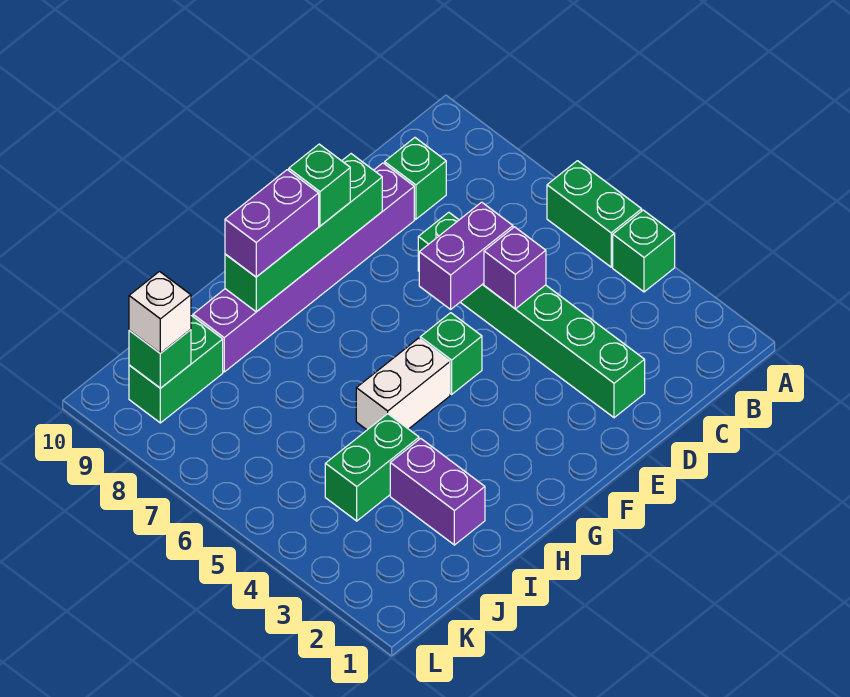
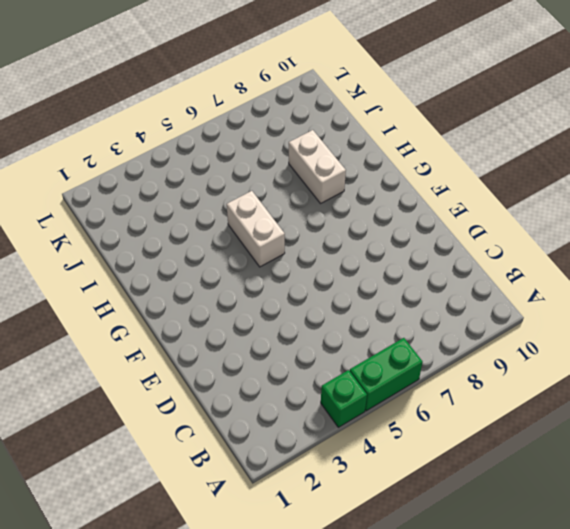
white brick H8:I8 level 1 -> none
none -> green brick C9 level 1
none -> green brick D2:D7 level 1
none -> purple brick D9:I9 level 1

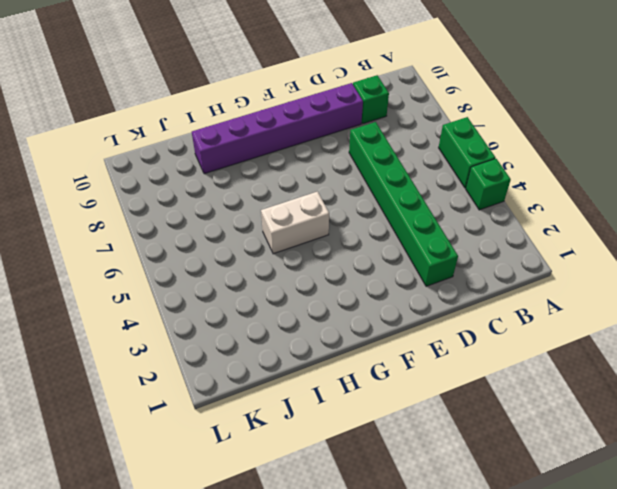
none -> green brick F5 level 1
none -> purple brick I2:I3 level 1
none -> green brick I4:J4 level 1

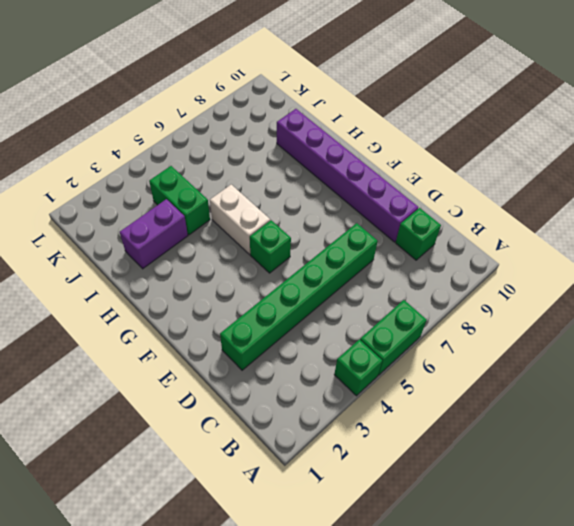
none -> green brick J9:K9 level 1
none -> purple brick D5 level 2
none -> purple brick D6:E6 level 2

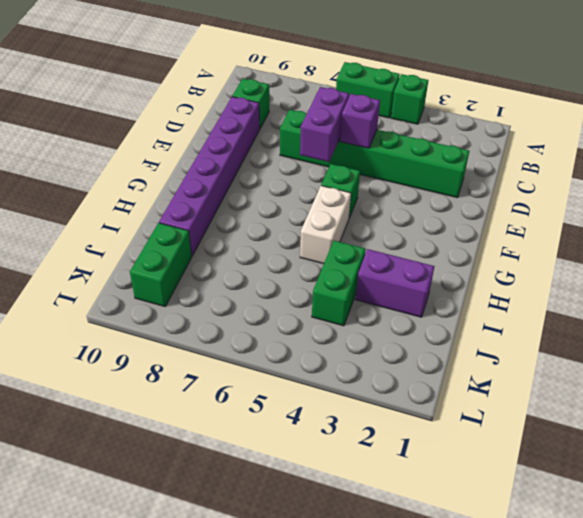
none -> green brick E9:H9 level 2
none -> green brick K9 level 2
none -> green brick F9 level 3

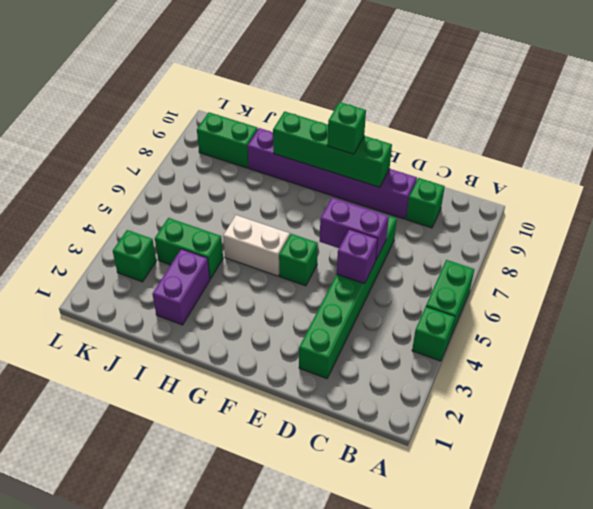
green brick K3 level 1 -> green brick K9 level 2
none -> purple brick G9:H9 level 3
none -> white brick K9 level 3

